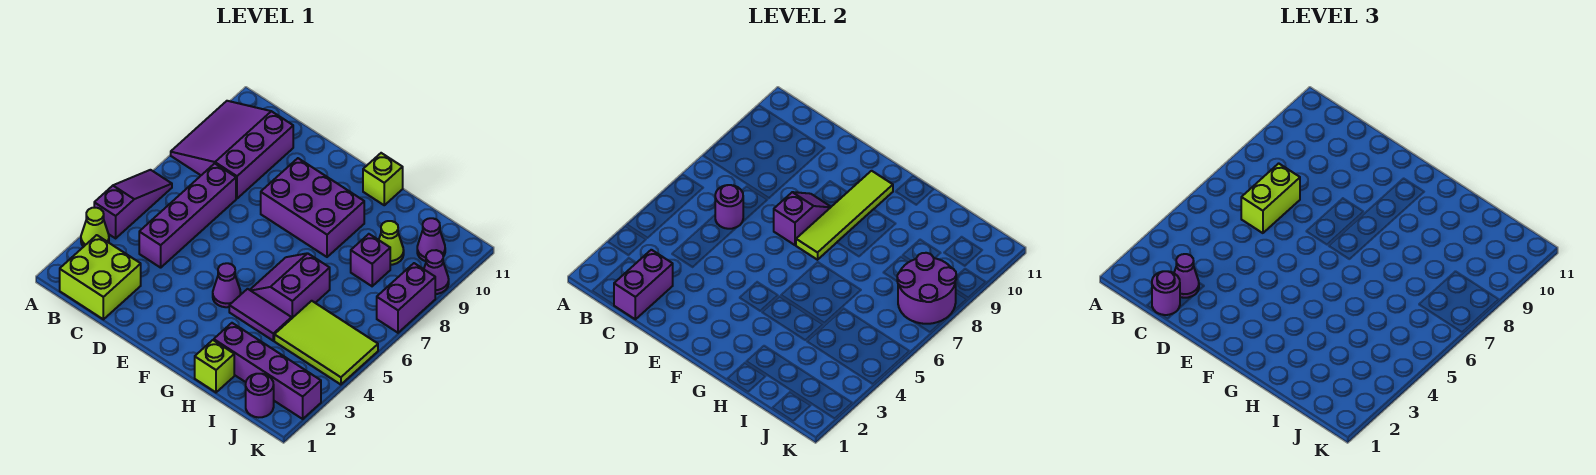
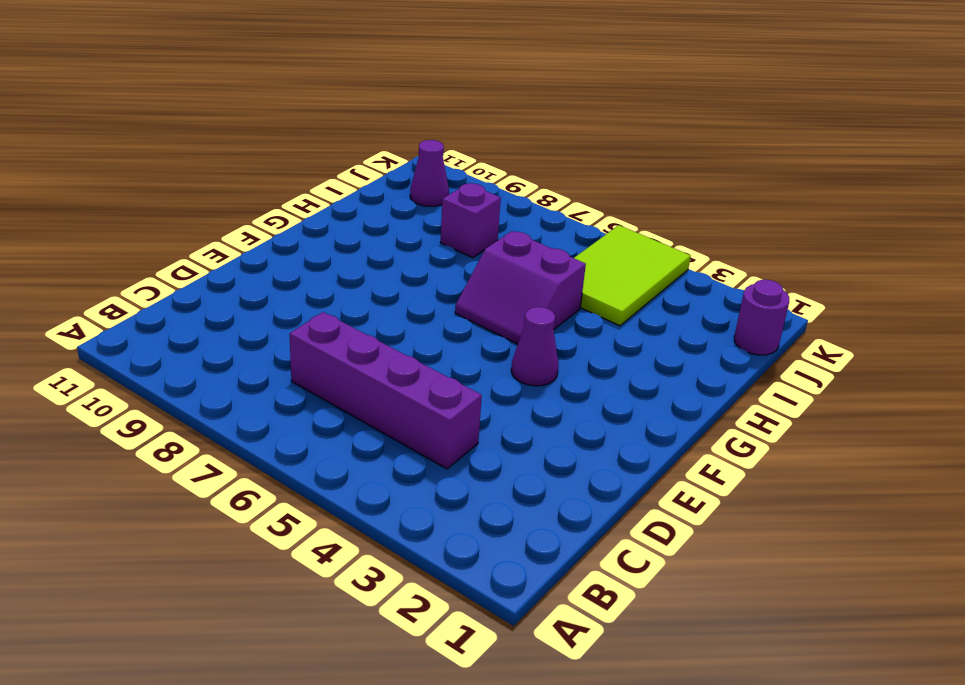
none -> lime cone A3 level 1
none -> purple slope A4:A6 level 1 top 4
none -> purple slope A8:C10 level 1 top C

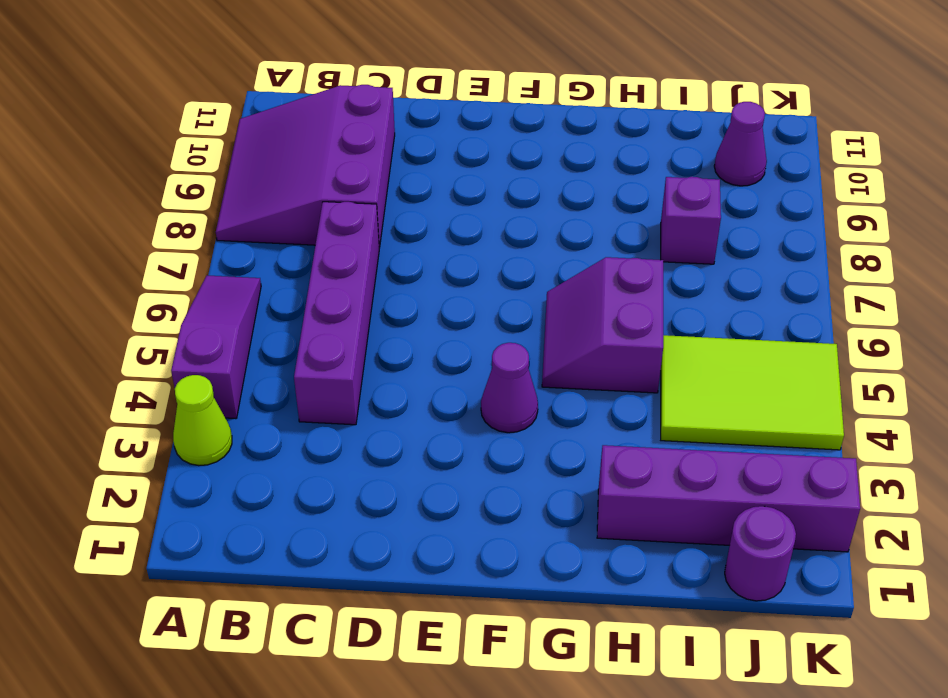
none -> lime brick B1:C2 level 1
none -> purple brick E8:G9 level 1
none -> purple tile G4:H4 level 1

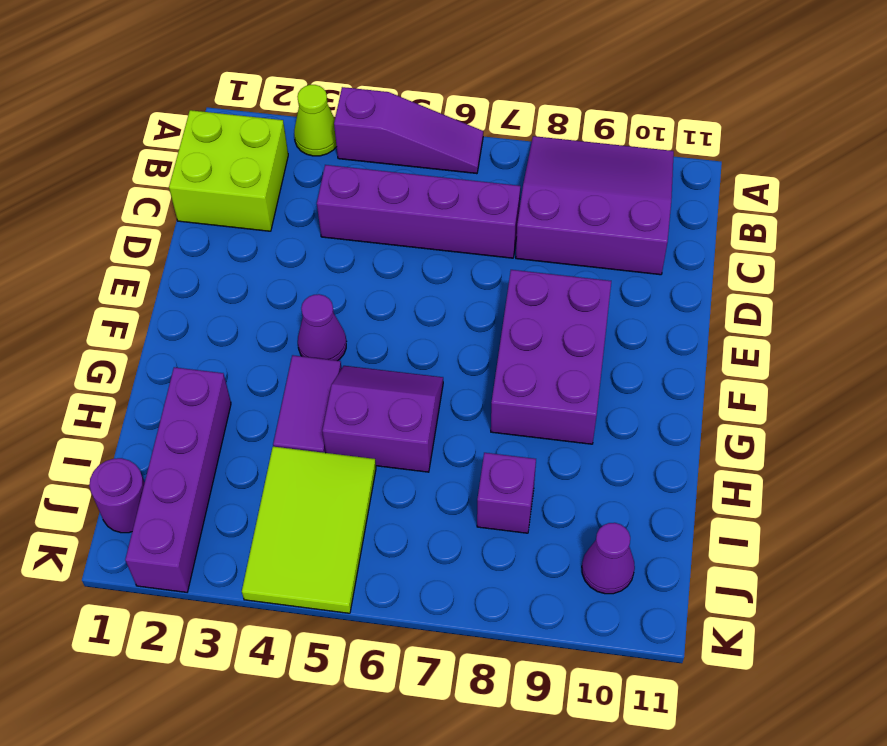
none -> lime brick G11 level 1
none -> lime brick H1 level 1
none -> lime cone I9 level 1

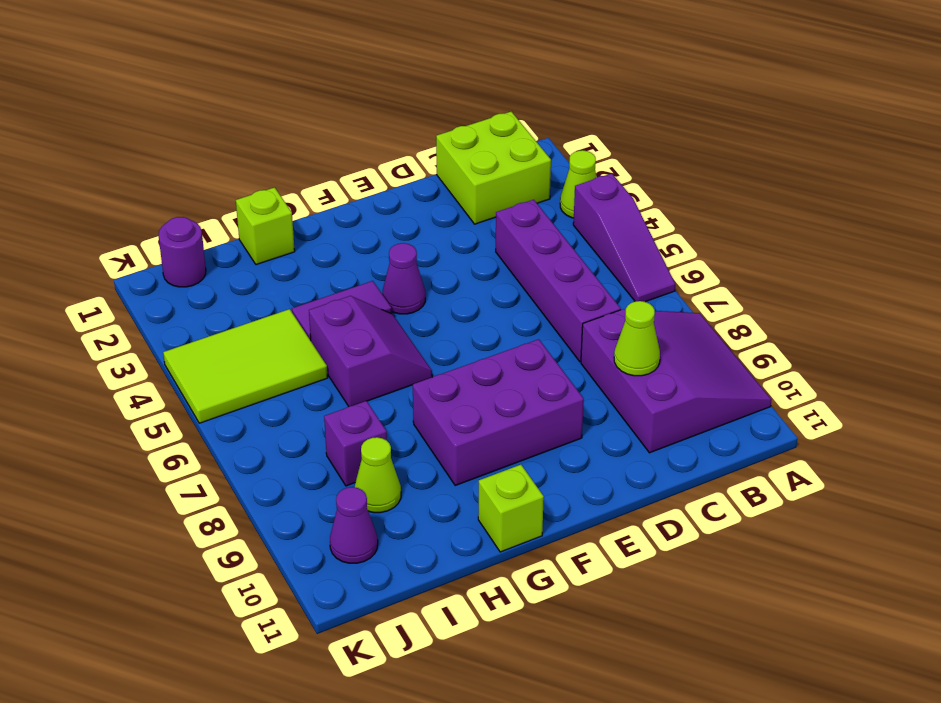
lime cone C9 level 2 -> none
none -> purple brick H2:K2 level 1
none -> purple brick K7:K8 level 1
none -> purple cone K9 level 1

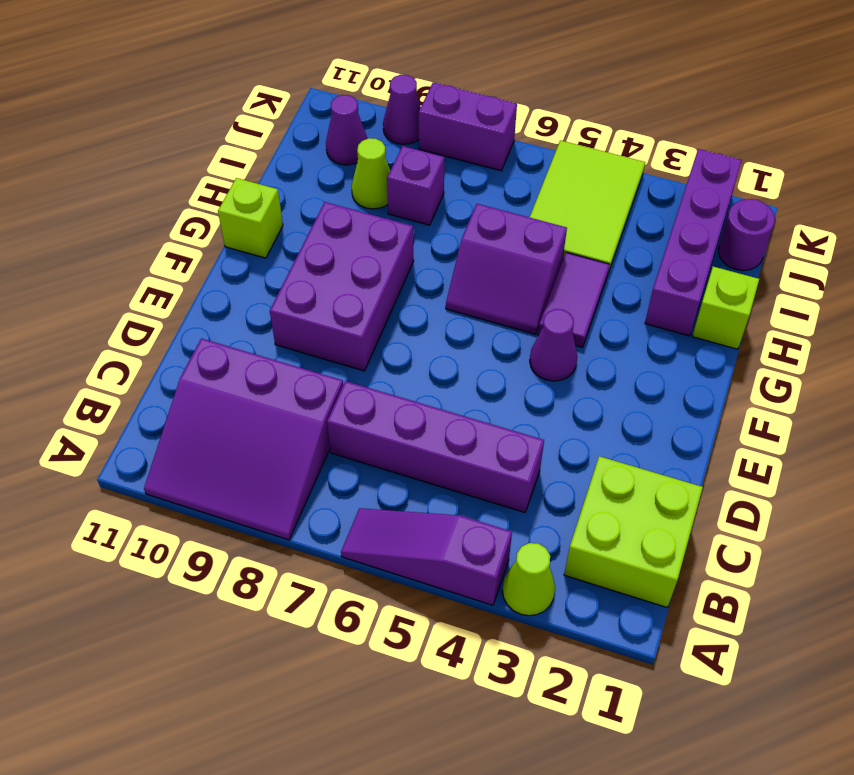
none -> purple brick C1:C2 level 2
none -> purple round brick C6 level 2
none -> purple slope E7:E8 level 2 top 7

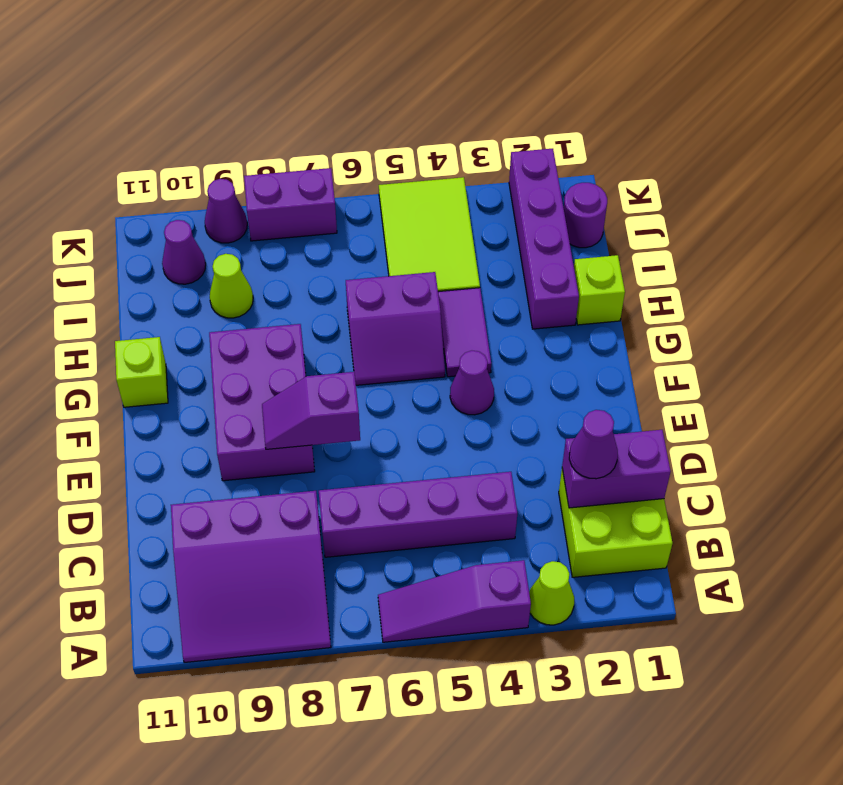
none -> purple brick I8 level 1
none -> purple round brick C6 level 2
none -> lime tile F7:F10 level 2

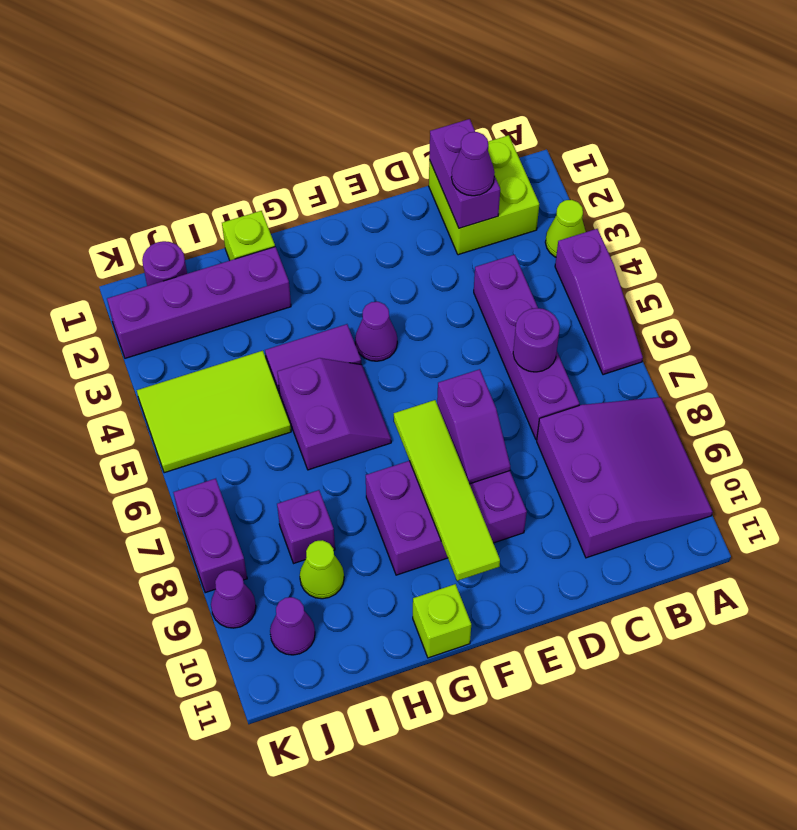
none -> purple round brick J7:K8 level 2
none -> purple round brick C1 level 3
none -> lime brick C6:C7 level 3

